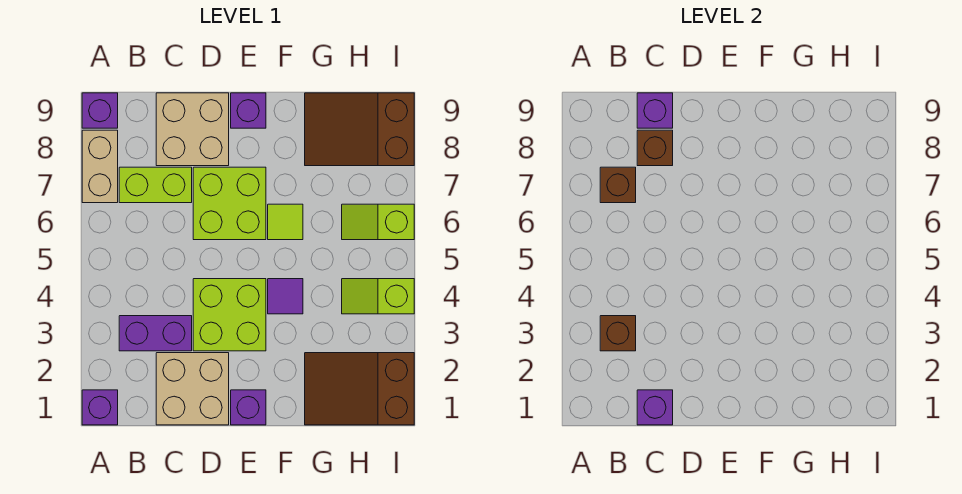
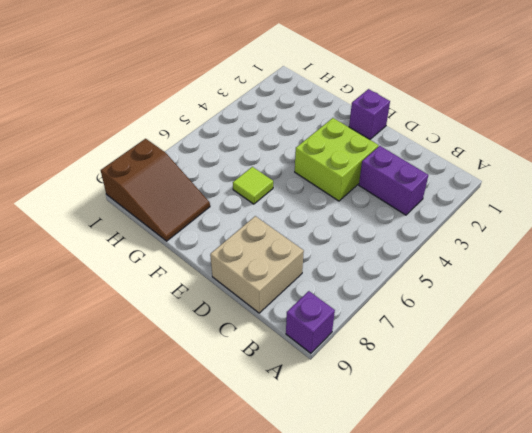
none -> purple brick A1 level 1
none -> tan brick A7:A8 level 1
none -> lime brick B7:C7 level 1

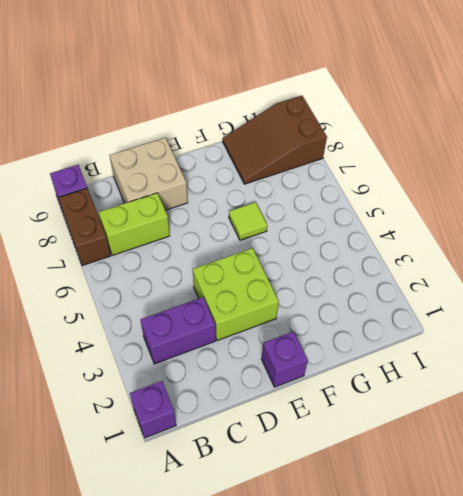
brown brick A7:A8 level 1 -> tan brick A7:A8 level 1
none -> tan brick C1:D2 level 1
none -> lime brick D6:E7 level 1
none -> purple brick E9 level 1

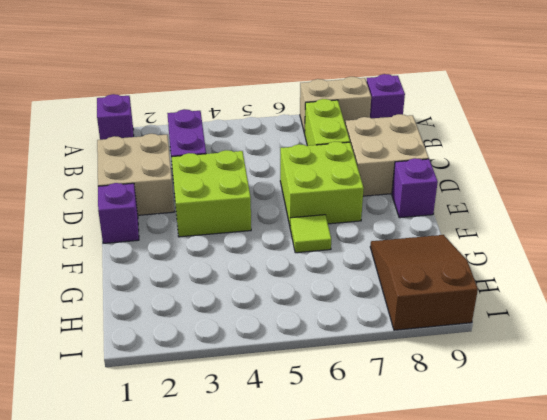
none -> purple tile F4 level 1
none -> brown slope G1:I2 level 1 top I
none -> lime slope H4:I4 level 1 top I

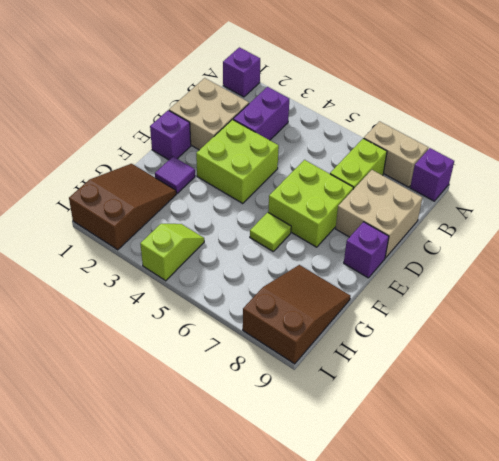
purple tile F2 level 1 -> purple tile F4 level 1
none -> lime slope H6:I6 level 1 top I
none -> brown brick B3 level 2
none -> brown brick B7 level 2

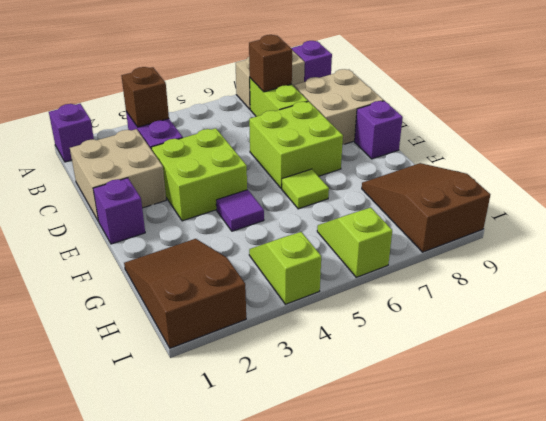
none -> purple brick C1 level 2
none -> brown brick C8 level 2
none -> purple brick C9 level 2

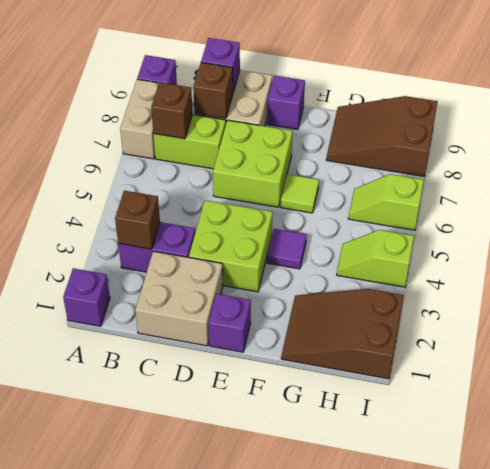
none -> purple brick C1 level 2

